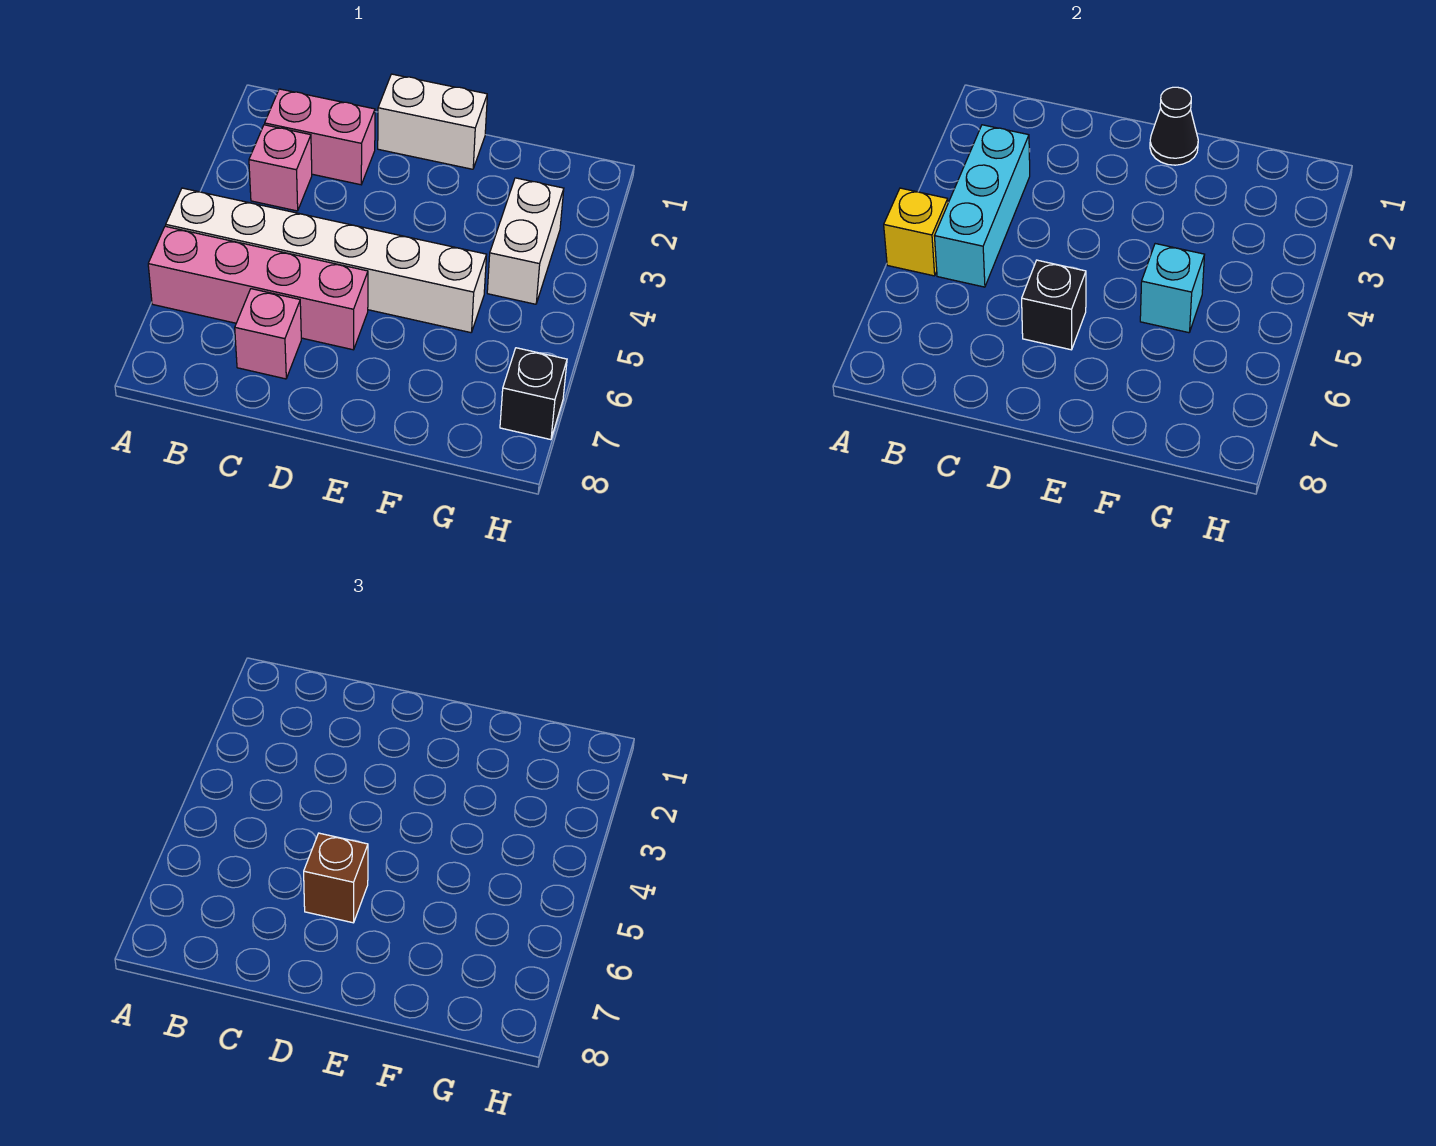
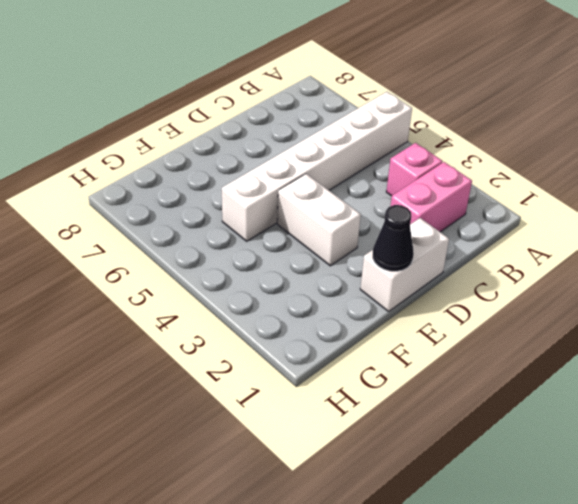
white brick E3:E4 level 1 -> white brick G3:G4 level 1
none -> pink brick A6:D6 level 1
none -> pink brick C7 level 1
none -> black brick H7 level 1

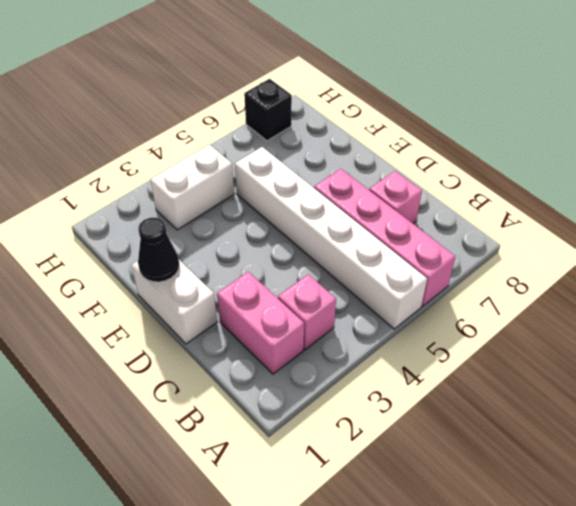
none -> yellow brick A5 level 2
none -> cyan brick B3:B5 level 2
none -> black brick D6 level 2

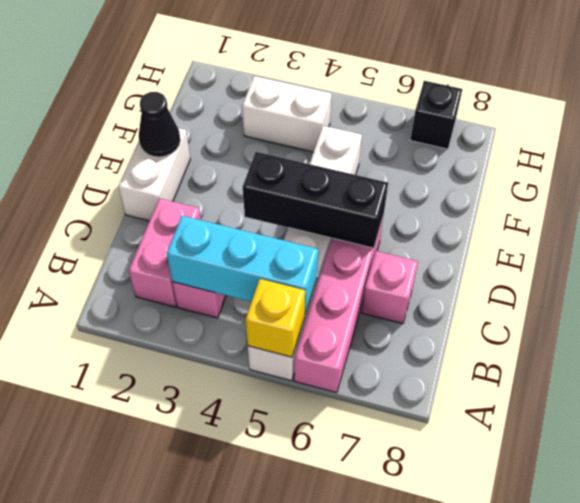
black brick D4:D6 level 2 -> black brick D6 level 2
none -> cyan brick F5 level 2
none -> brown brick D6 level 3

